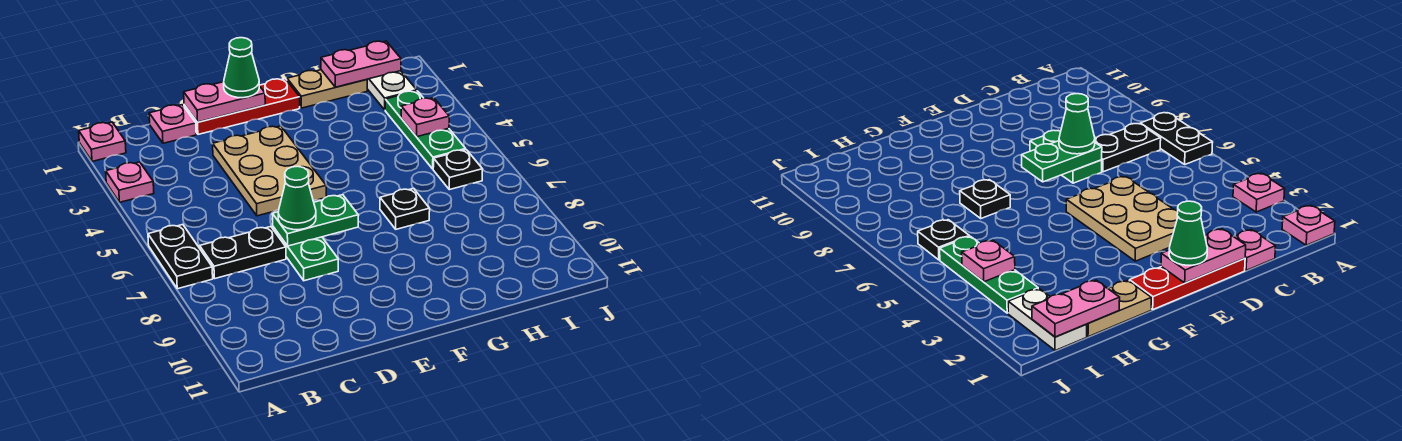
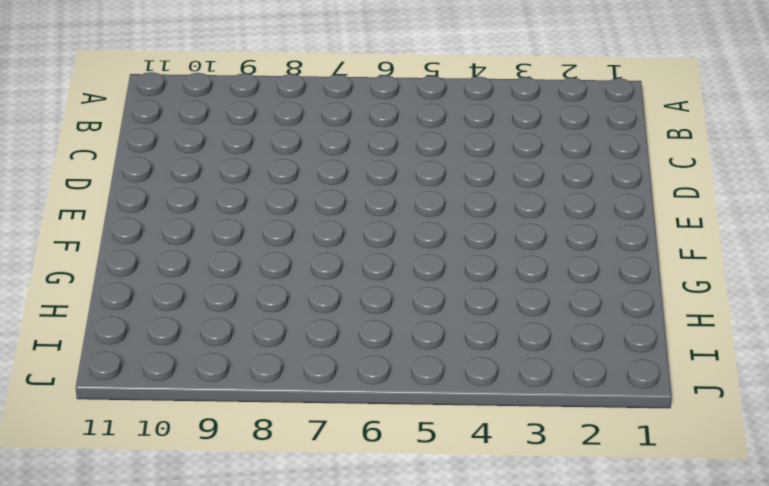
none -> pink plate A1 level 1
none -> pink plate A3 level 1
none -> black plate A6:A7 level 1

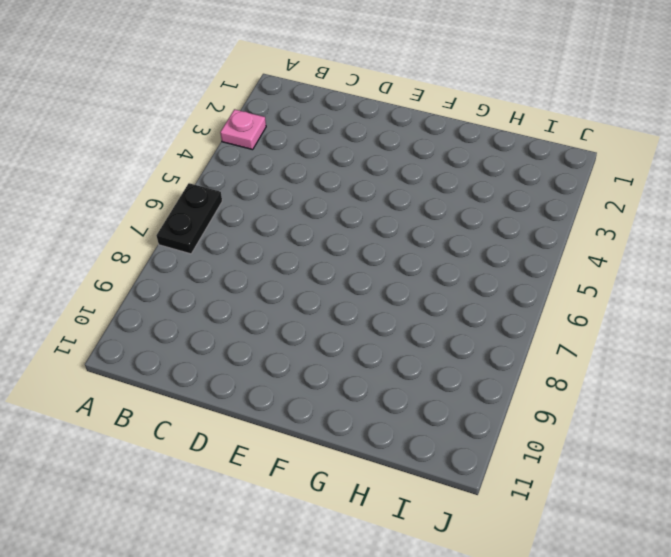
none -> pink plate A1 level 1
none -> black plate B7:C7 level 1
none -> pink plate C1 level 1

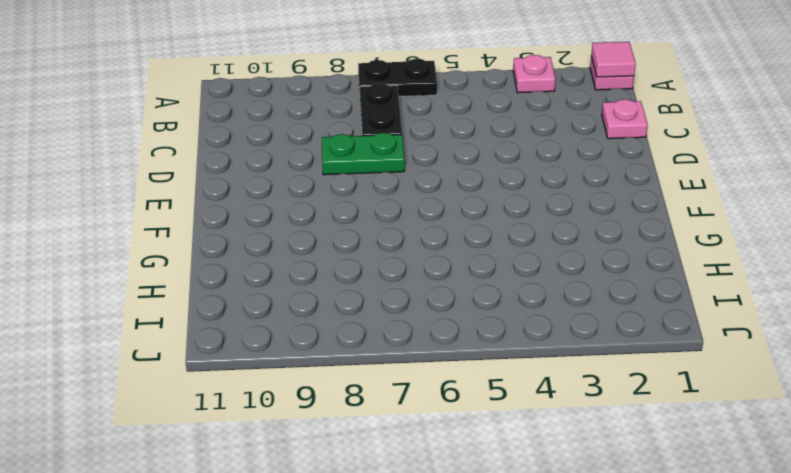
pink tile A1 level 2 -> none
none -> red plate D1:F1 level 1
none -> tan plate D3:E5 level 1
none -> tan plate G1:H1 level 1

